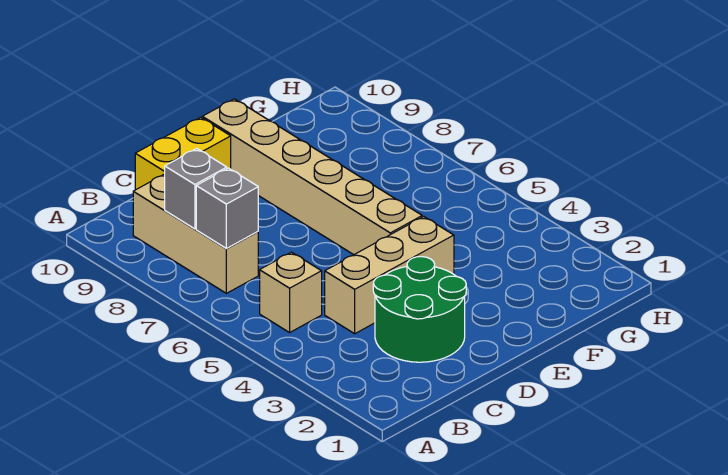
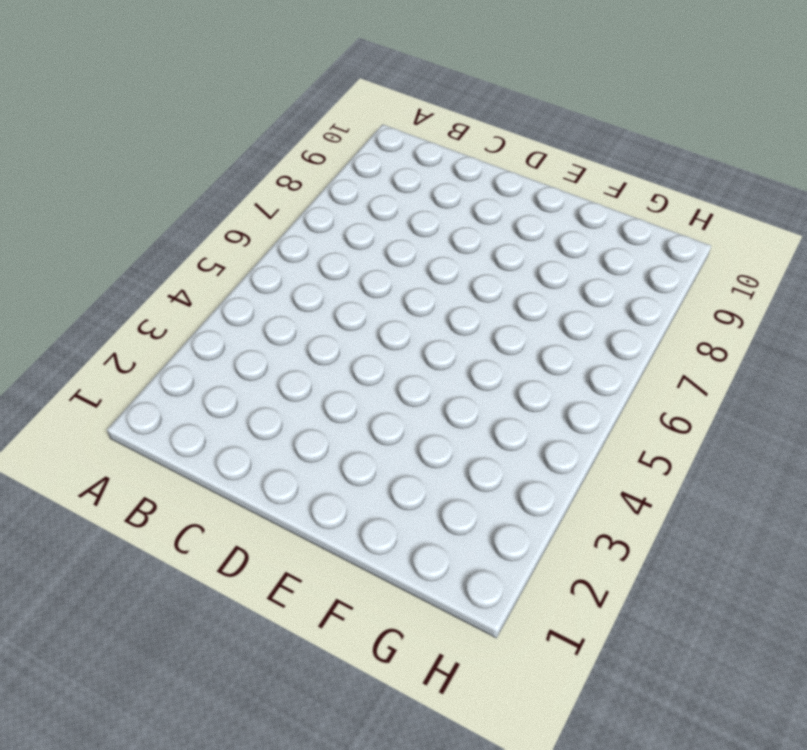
none -> tan brick B5 level 1
none -> tan brick B7:B9 level 1

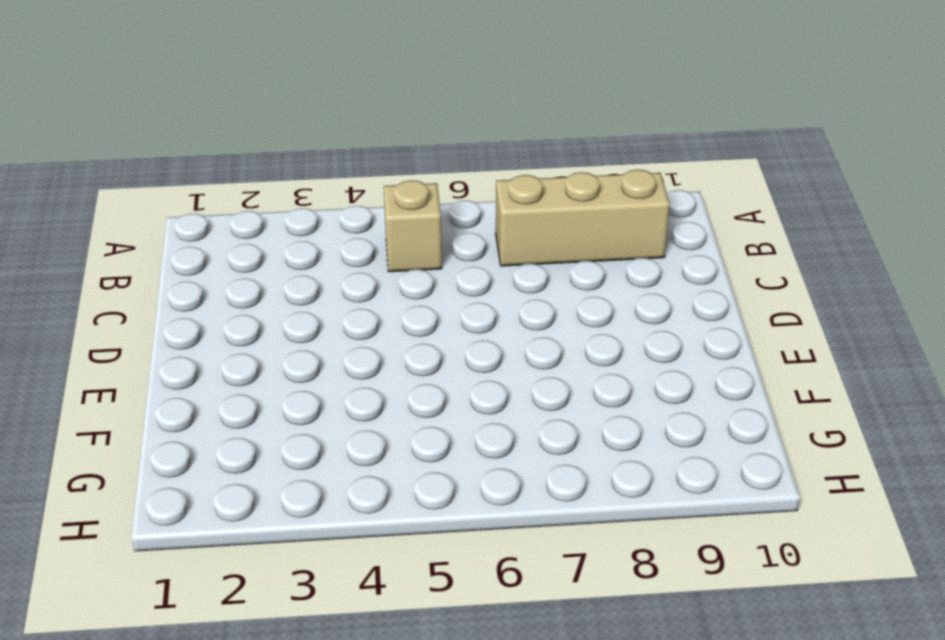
none -> green round brick C2:D3 level 1
none -> tan brick C4:E4 level 1

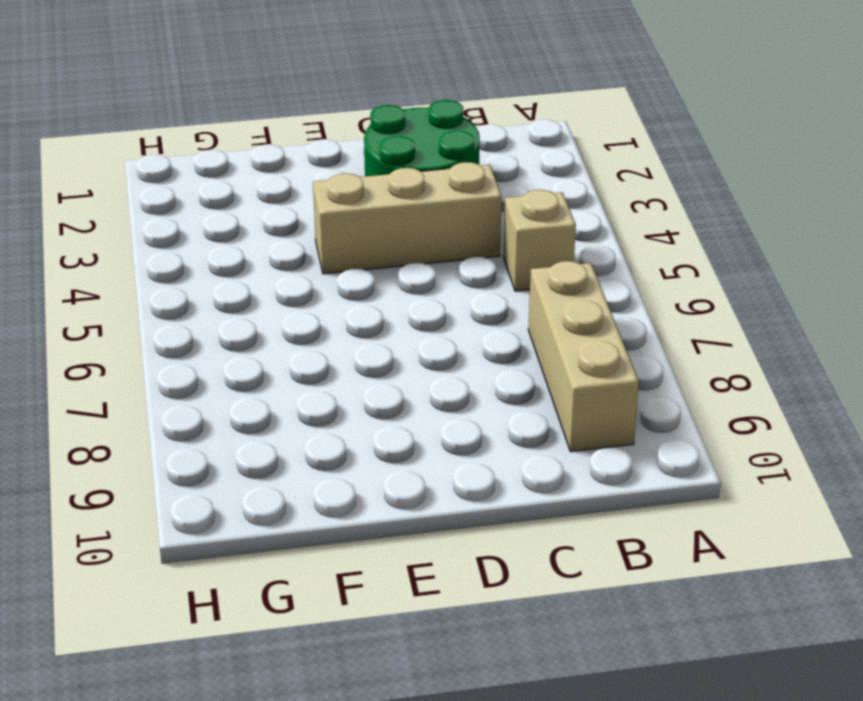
none -> yellow brick C10:D10 level 1
none -> tan brick E5:E10 level 1

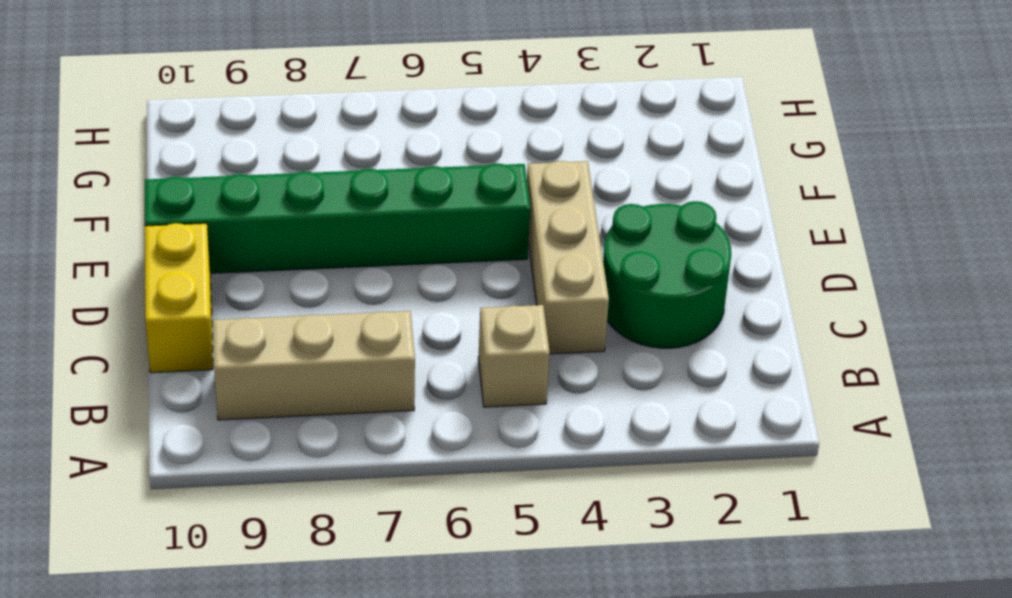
green brick E5:E10 level 1 -> tan brick E5:E10 level 1
none -> grey brick B7 level 2
none -> grey brick B8 level 2

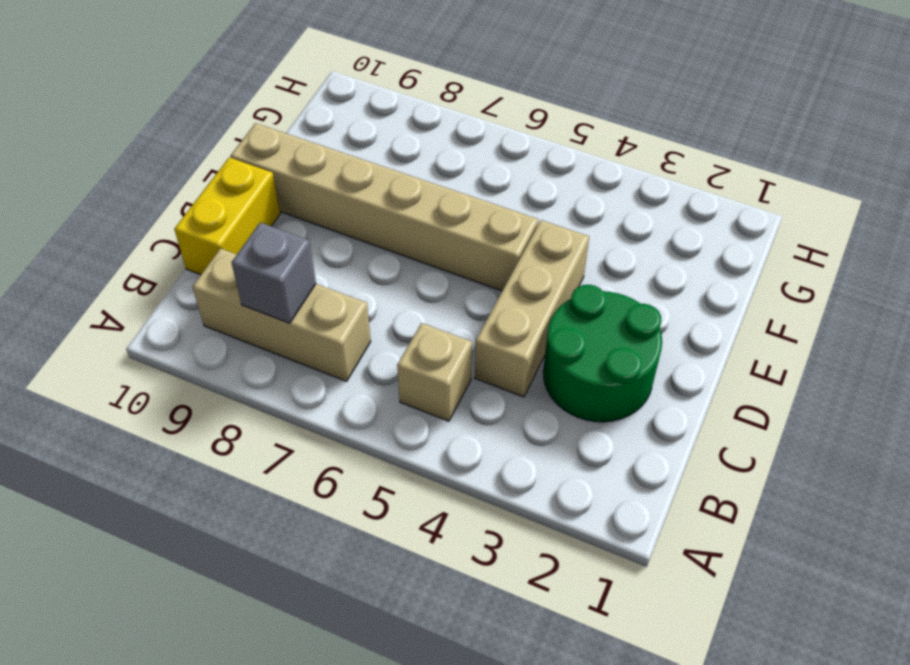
none -> grey brick B7 level 2

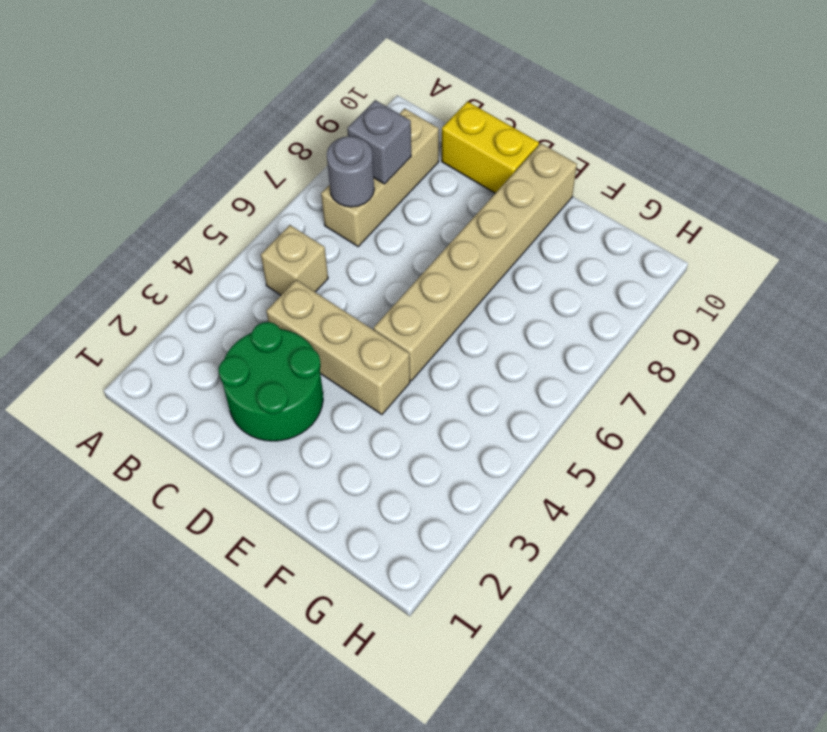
grey round brick B7 level 2 -> grey brick B7 level 2

